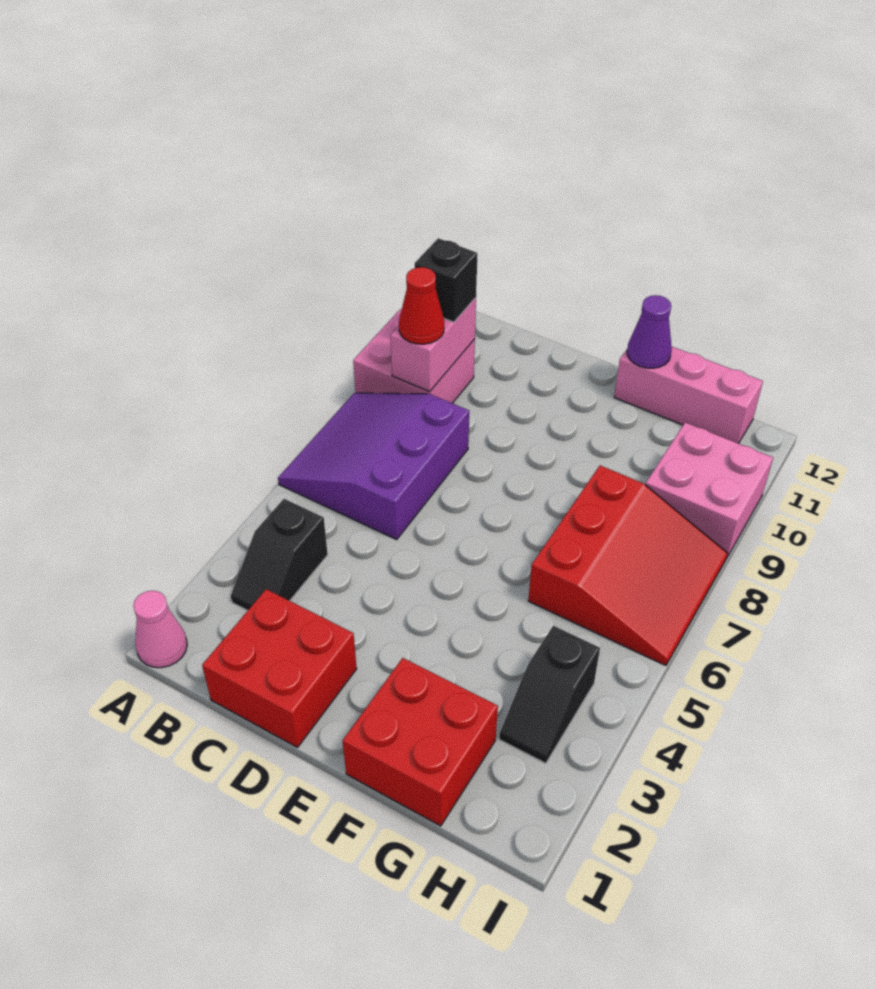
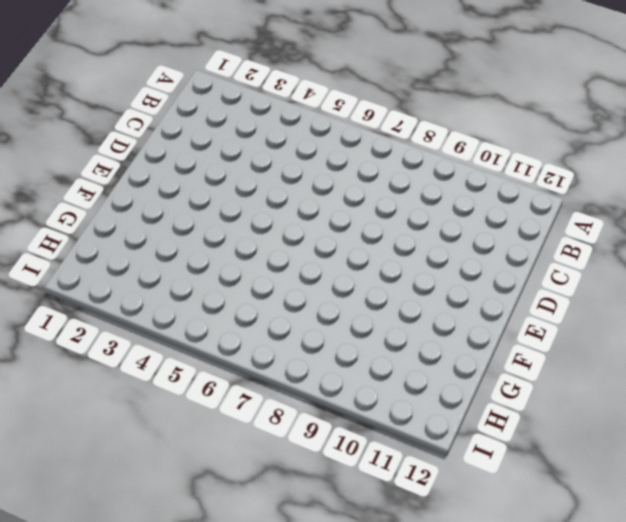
none -> pink cone A1 level 1
none -> purple slope A6:C8 level 1 top C
none -> pink brick A9:B10 level 1

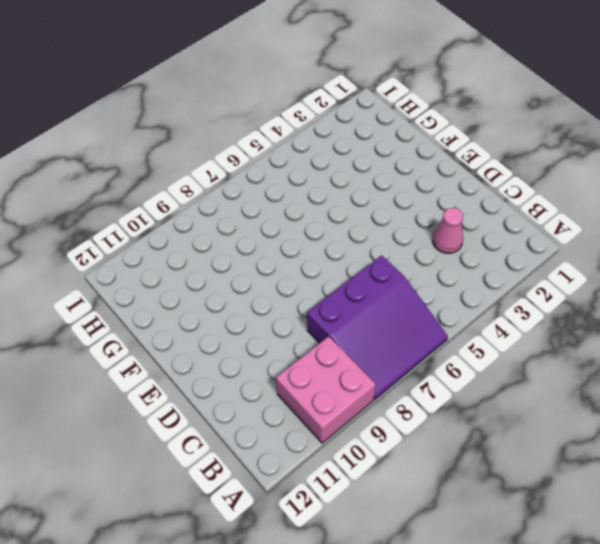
pink cone C3 level 1 -> pink cone A1 level 1
none -> black slope B3:B4 level 1 top 4
none -> red brick C1:D2 level 1
none -> red brick F1:G2 level 1

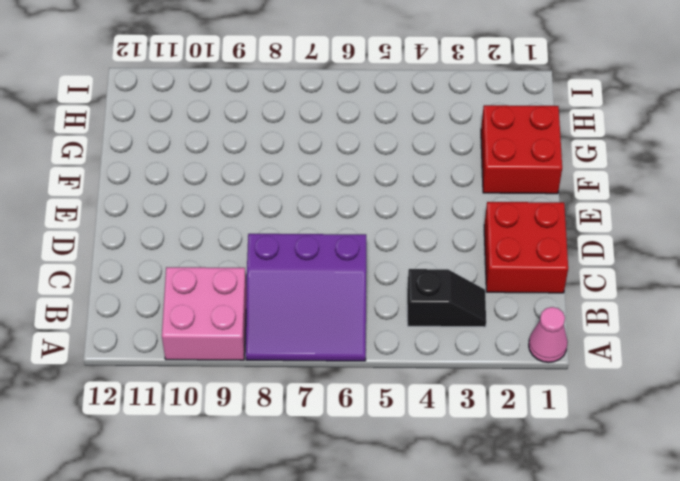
none -> pink brick F12:H12 level 1
none -> red slope G6:I8 level 1 top G
none -> black slope H3:H4 level 1 top 4

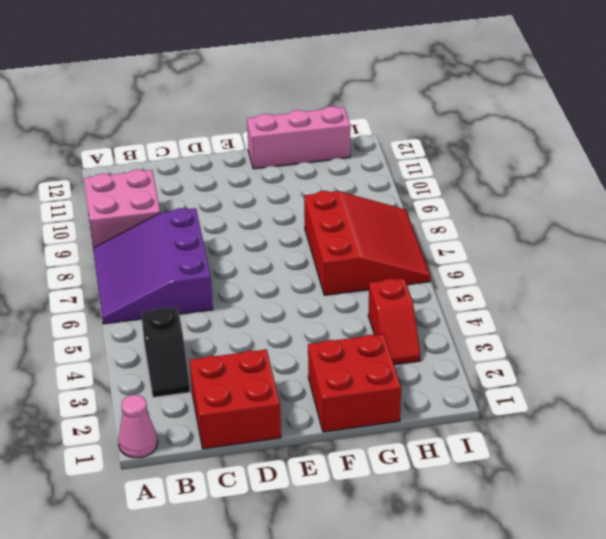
red slope H3:H4 level 1 top 4 -> black slope H3:H4 level 1 top 4
none -> pink brick H9:I10 level 1
none -> pink brick B9:B10 level 2
none -> purple cone F12 level 2

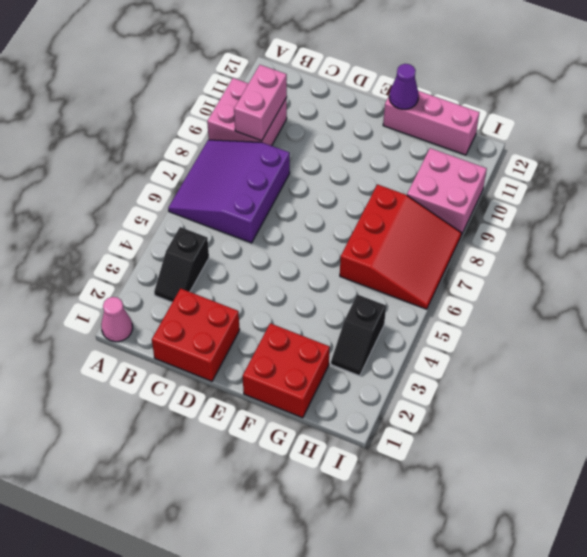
none -> red cone B9 level 3
none -> black brick B10 level 3

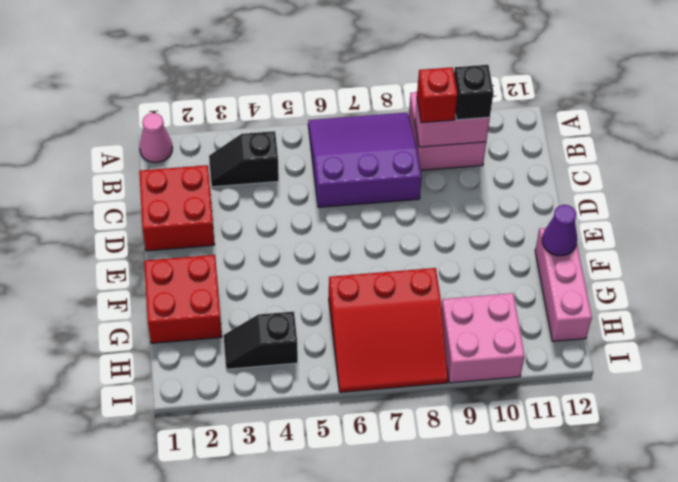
red brick B9 level 3 -> red cone B9 level 3

